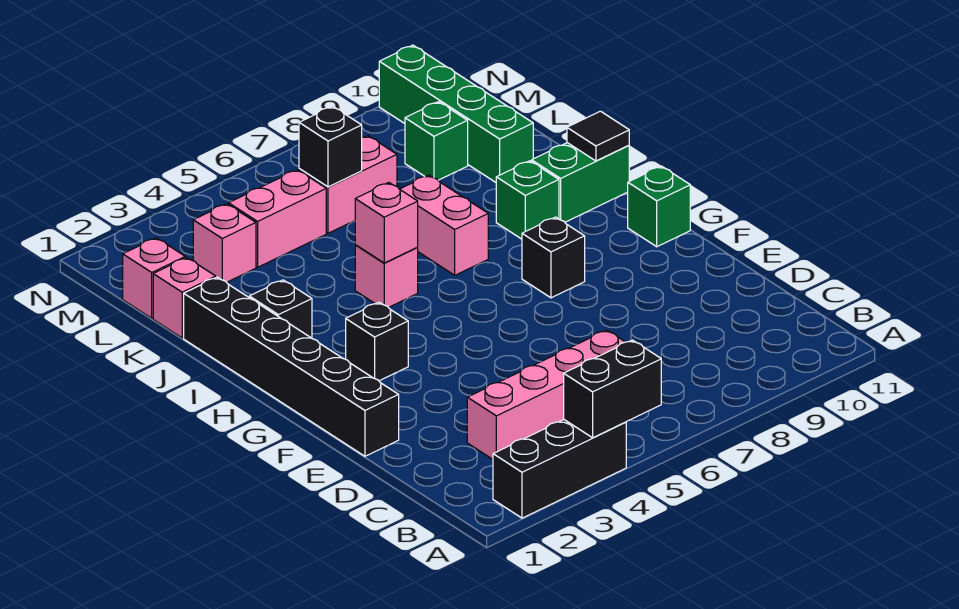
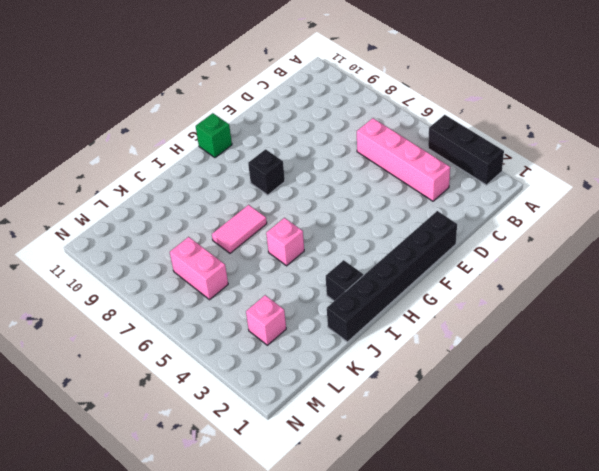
pink tile I7:J7 level 1 -> pink brick I7:J7 level 1
none -> black brick G3 level 1
none -> green brick I9 level 1
none -> green brick I10:I11 level 1

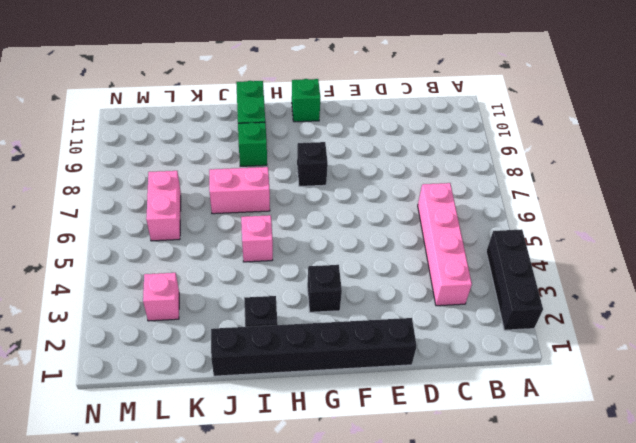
none -> pink brick K1 level 1
none -> green brick K10:N10 level 1
none -> pink brick L1 level 1

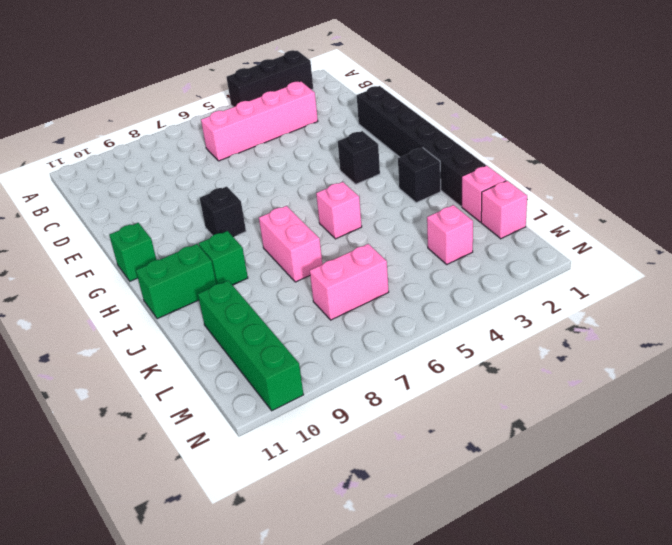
none -> pink brick L4:L5 level 1
none -> green brick L9 level 1
none -> black brick A4:A5 level 2

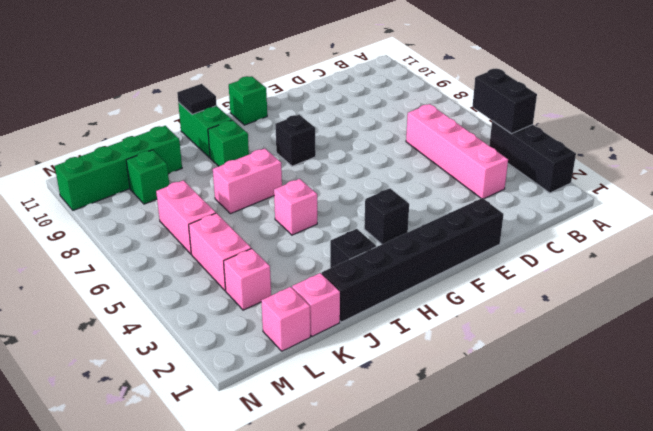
none -> pink brick I5 level 2
none -> black brick L6 level 2

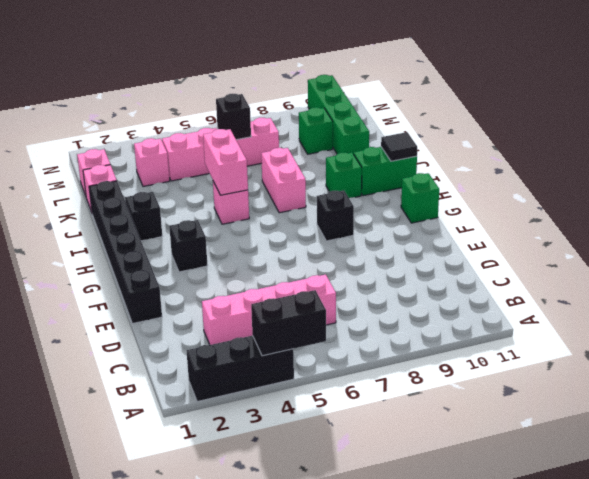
pink brick I5:J5 level 2 -> pink brick I5 level 2

